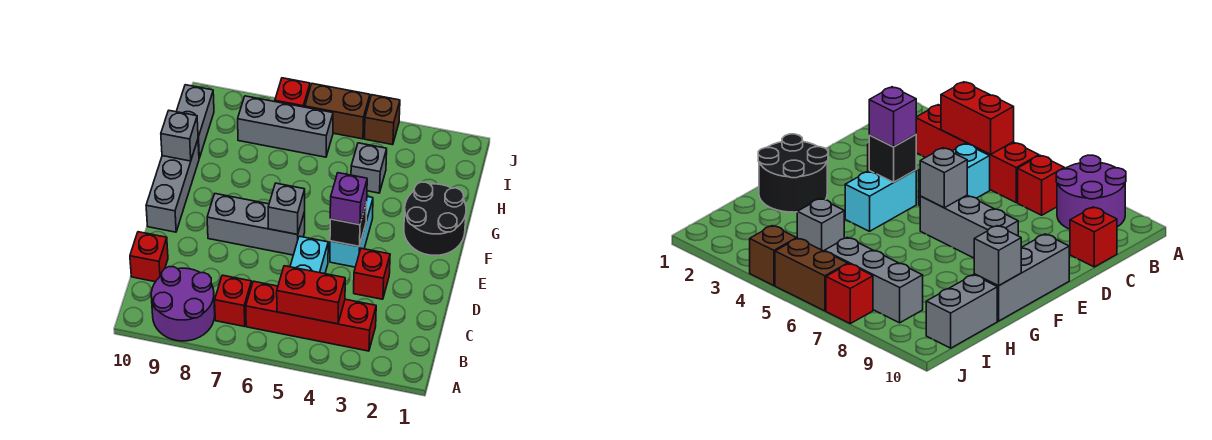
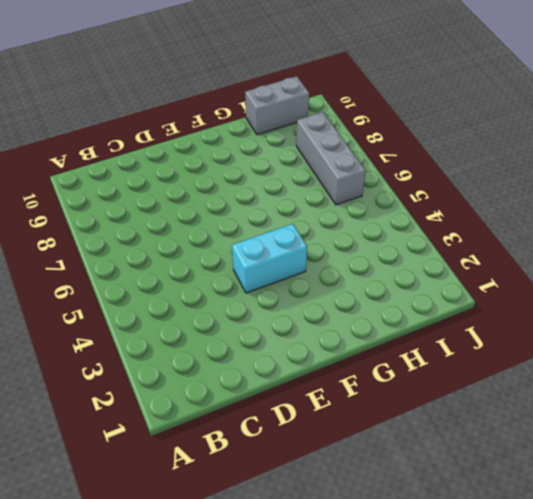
none -> purple round brick A8:B9 level 1
none -> red brick B3:B6 level 1
none -> red brick B7 level 1

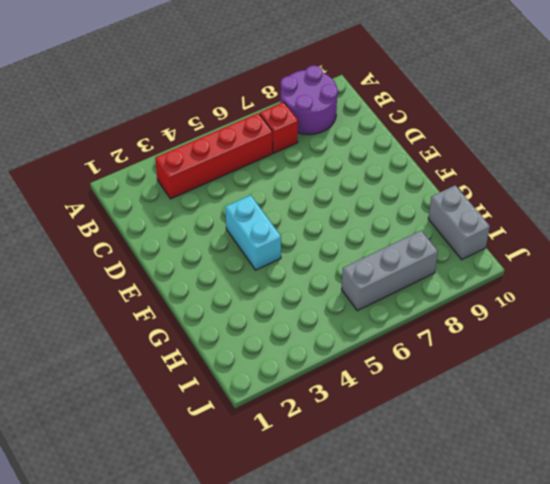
none -> cyan brick C5:D5 level 1
none -> red brick C10 level 1
none -> red brick D3 level 1

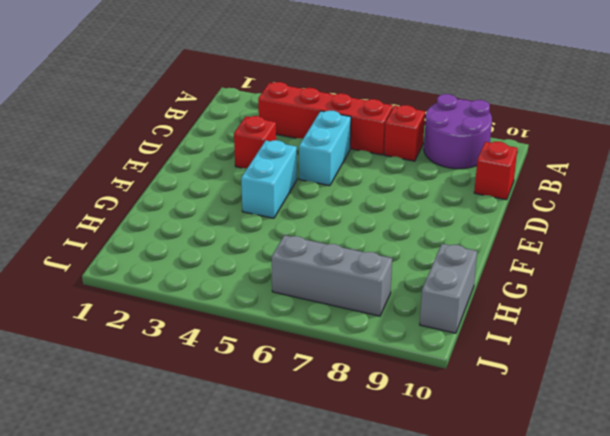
none -> grey brick E6:E8 level 1
none -> grey brick E10:G10 level 1
none -> black round brick F1:G2 level 1

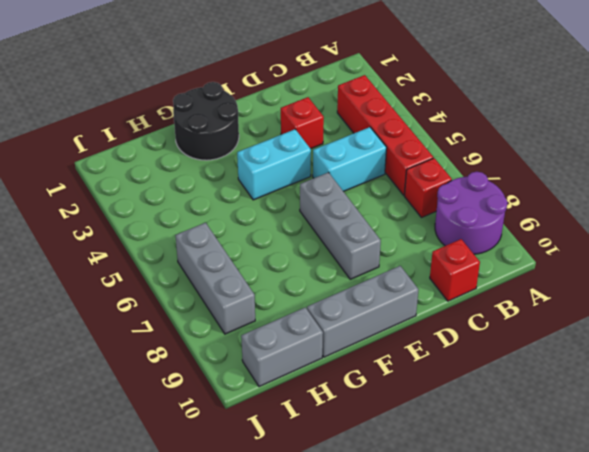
none -> grey brick H4 level 1
none -> brown brick J4 level 1
none -> brown brick J5:J6 level 1

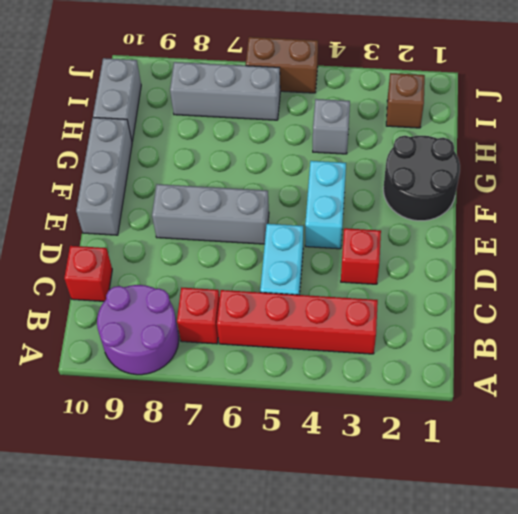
brown brick I2 level 1 -> brown brick J4 level 1
none -> red brick J7 level 1
none -> red brick B4:B5 level 2
none -> black brick E4 level 2

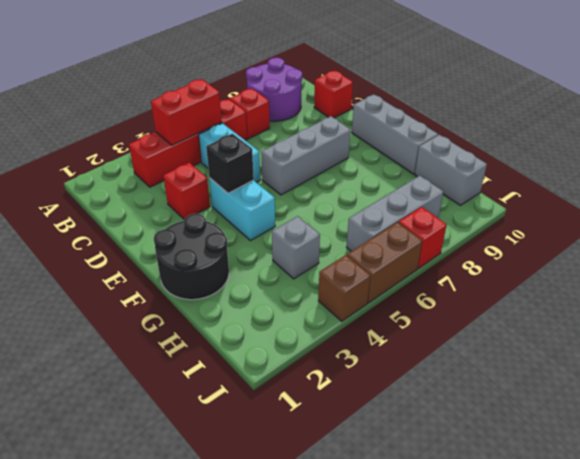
none -> grey brick E6 level 2
none -> grey brick G10 level 2
none -> purple brick E4 level 3

